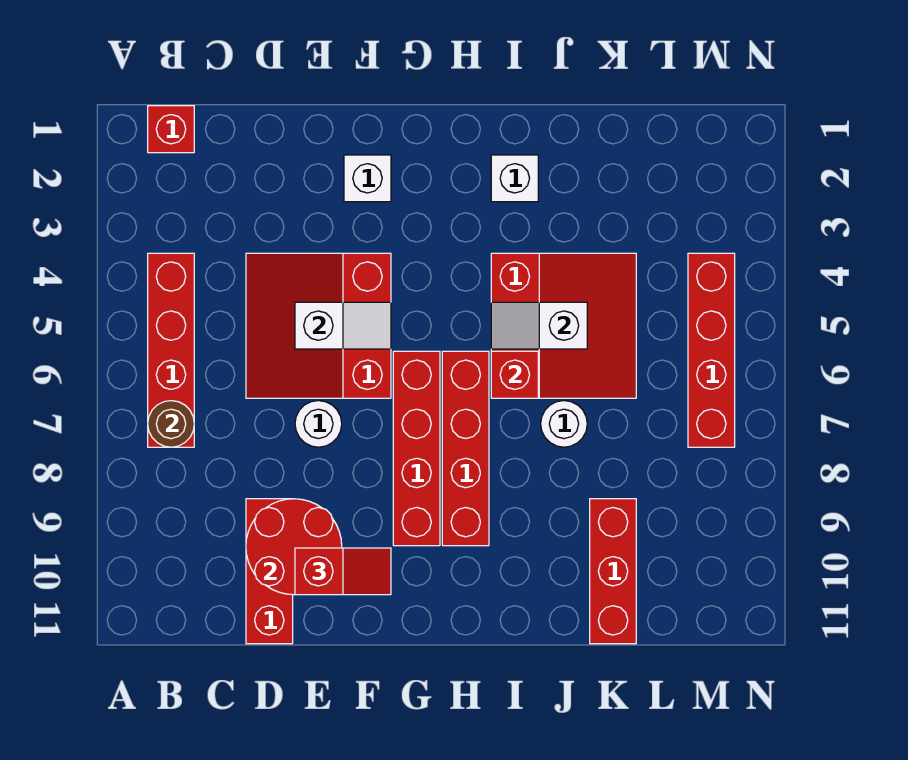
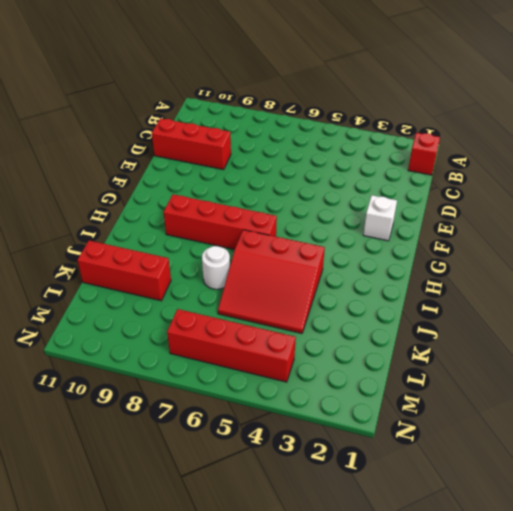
none -> red brick B4:B7 level 1
none -> red slope D4:F6 level 1 top F
none -> white round brick E7 level 1

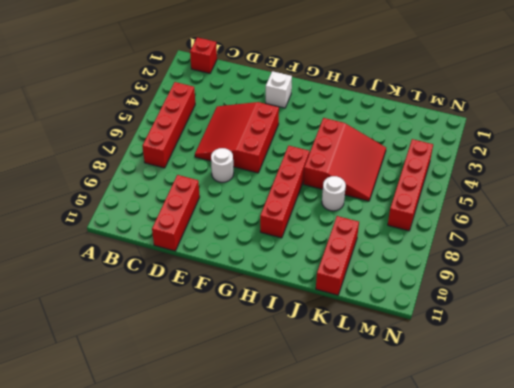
none -> red brick G6:G9 level 1
none -> white brick I2 level 1
none -> brown round brick B7 level 2

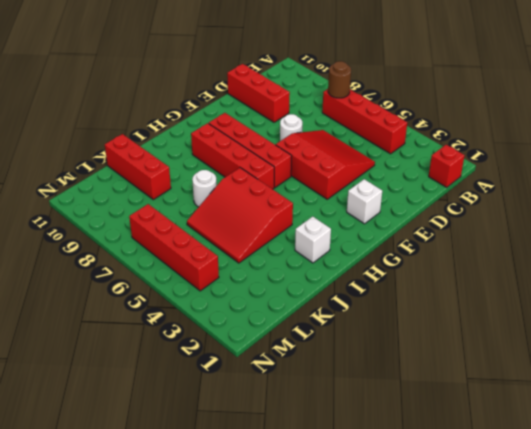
none -> red round brick D9:E10 level 2
none -> white slope E5:F5 level 2 top E
none -> white slope I5:J5 level 2 top J

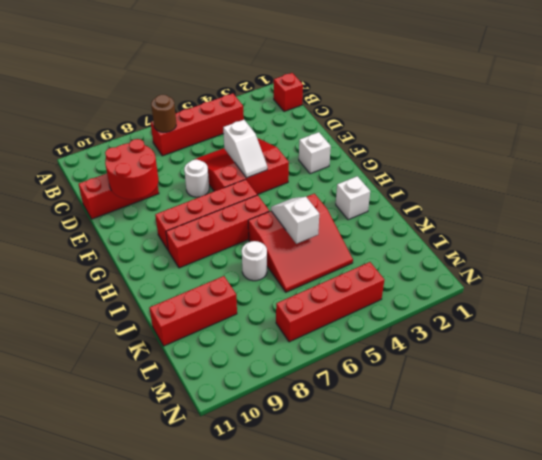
none -> red brick I6 level 2
none -> red slope E10:F10 level 3 top E

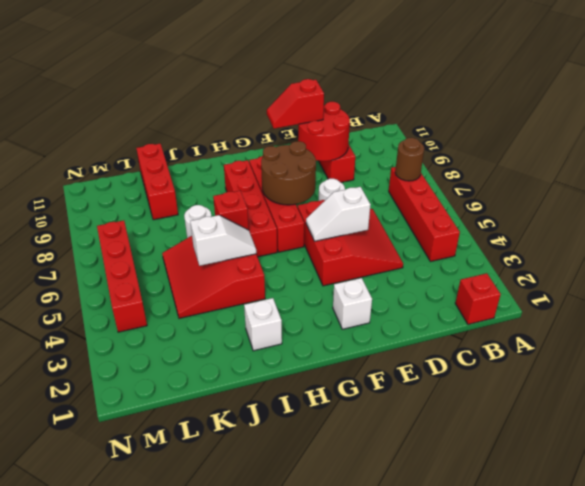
brown round brick F7:G8 level 2 -> none

